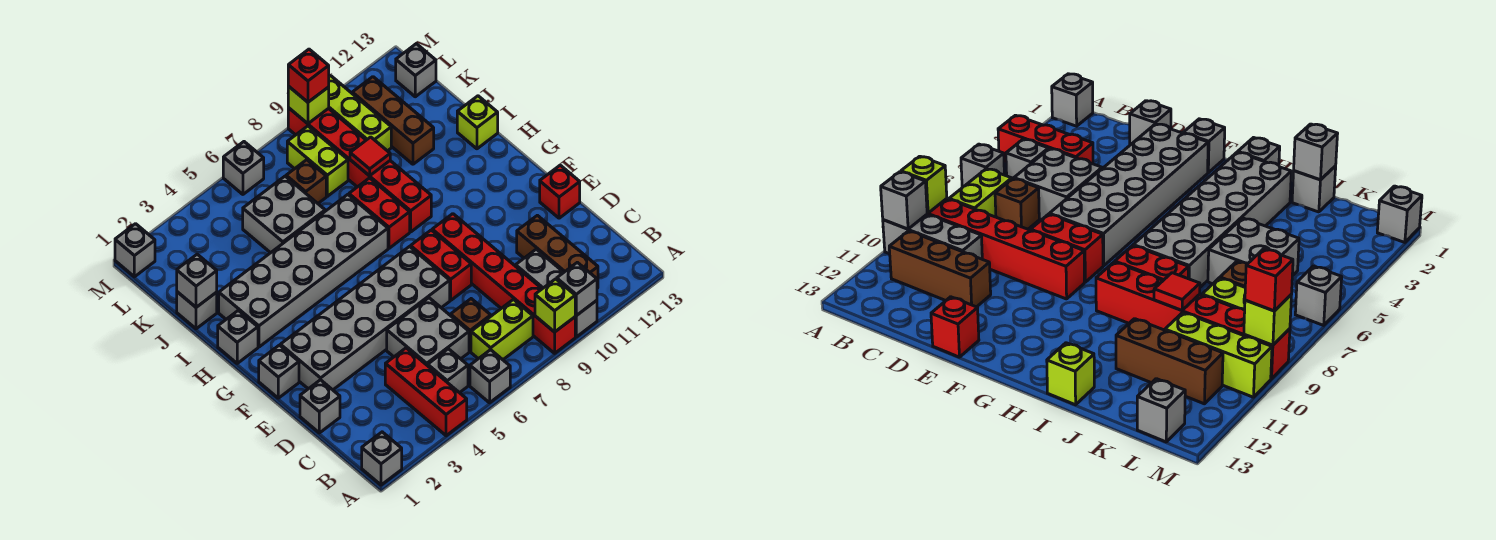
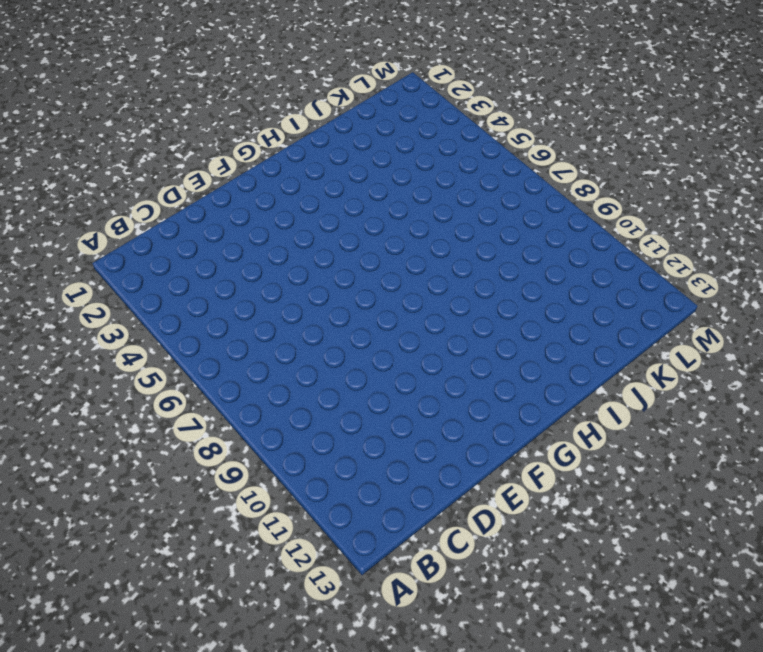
none -> grey brick A1 level 1
none -> red brick A4:C4 level 1
none -> grey brick A6 level 1
none -> red brick A9:F9 level 1

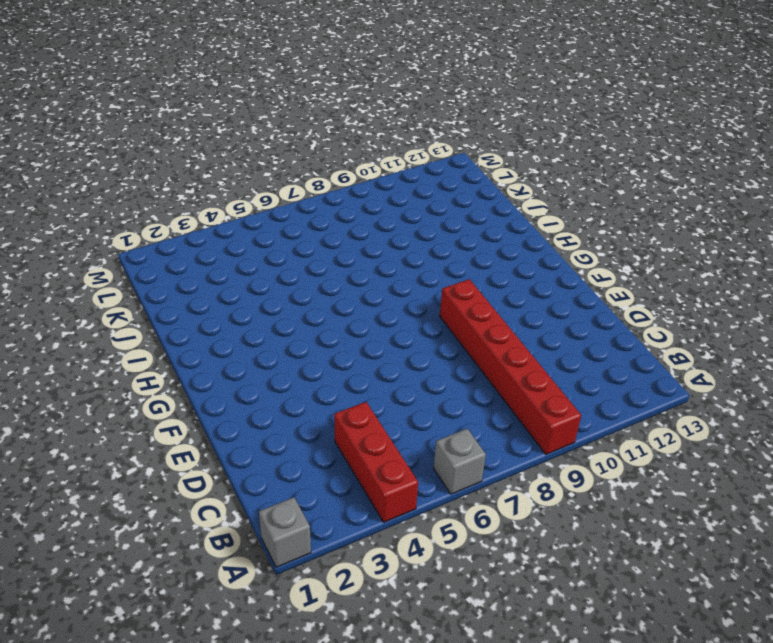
none -> grey brick A10:C10 level 1
none -> grey brick B5 level 1
none -> lime brick B7:B8 level 1
none -> brown brick B11:D11 level 1

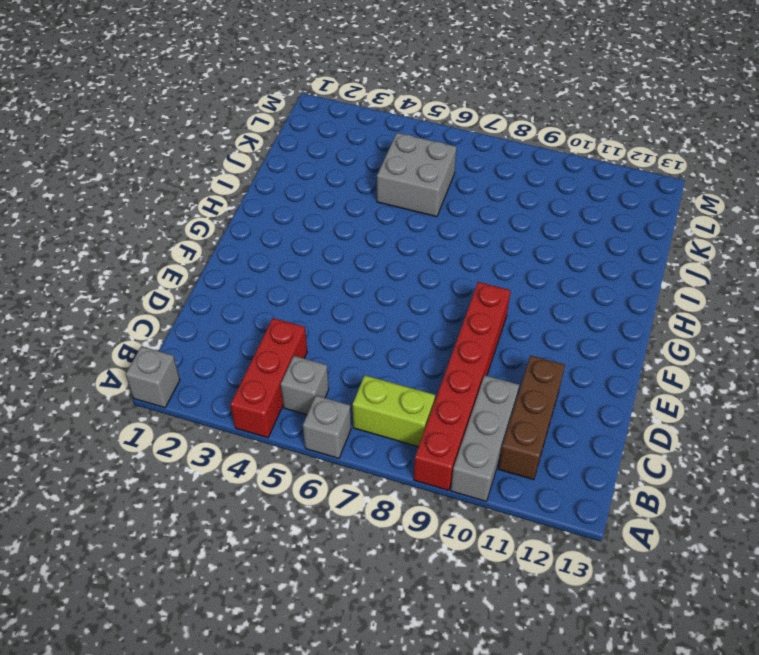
none -> grey brick C5:D6 level 1
none -> brown brick C7 level 1
none -> grey brick D1 level 1
none -> grey brick E2:F7 level 1

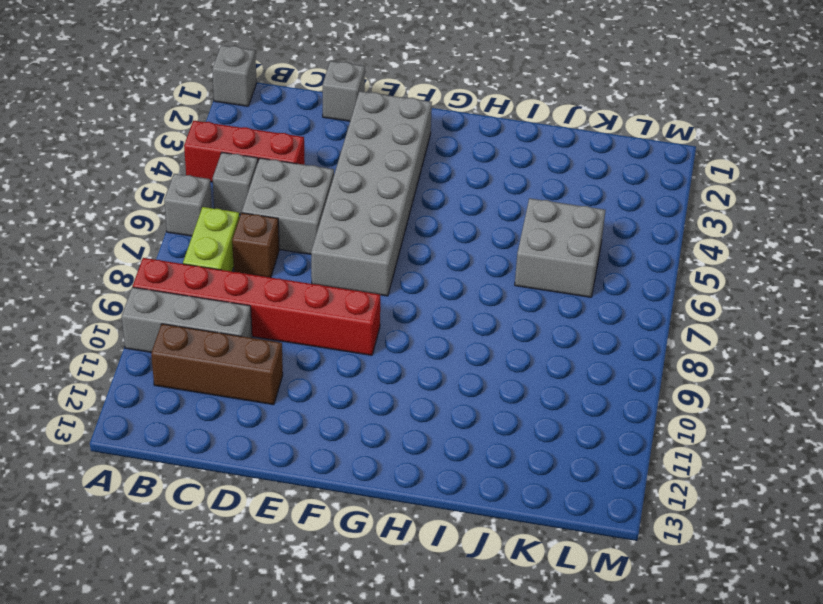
none -> red brick E8:F8 level 1
none -> red brick E13 level 1
none -> grey brick F1 level 1
none -> grey brick H1 level 1

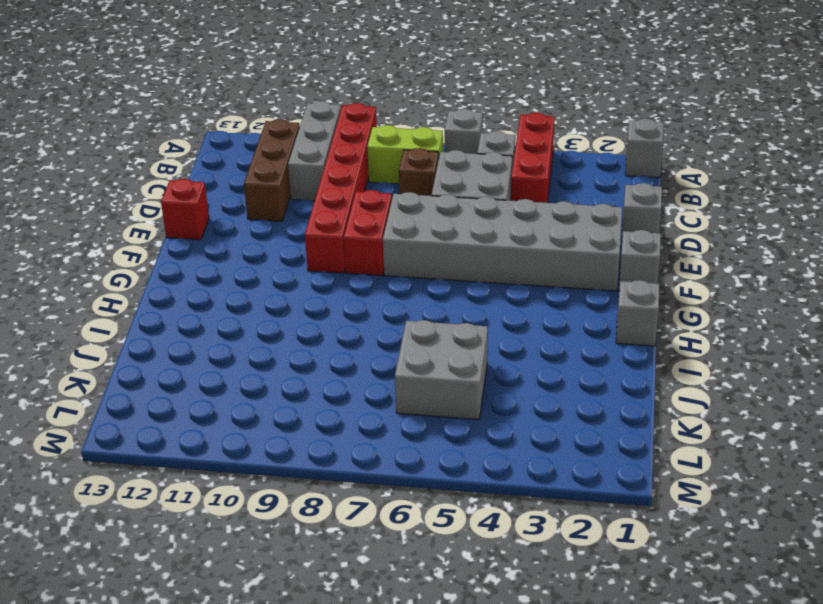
none -> grey brick H2:I7 level 1
none -> red brick H8:I8 level 1
none -> red brick H9:M9 level 1
none -> lime brick I13 level 1

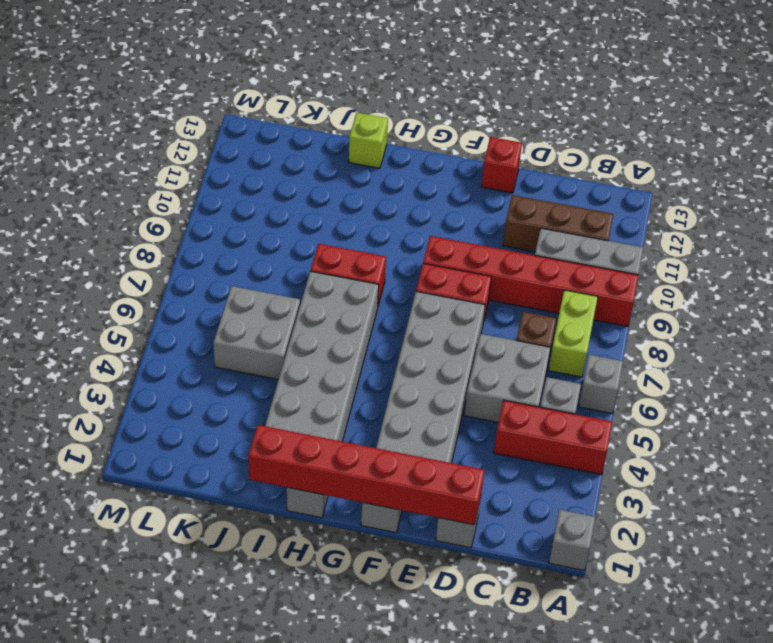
red brick D1:I1 level 2 -> red brick H9:M9 level 1
none -> grey brick J1 level 1
none -> brown brick J11:L11 level 1
none -> brown brick K7 level 1
none -> lime brick K8:L8 level 1

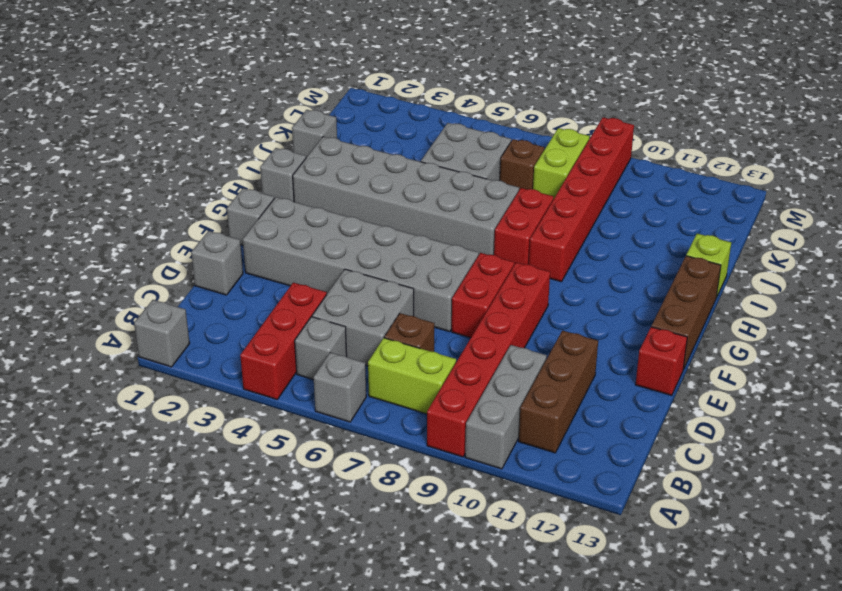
brown brick F13:H13 level 1 -> brown brick J11:L11 level 1
none -> lime brick K10:M10 level 1
none -> grey brick L13 level 1
none -> grey brick M1 level 1
none -> grey brick M6 level 1

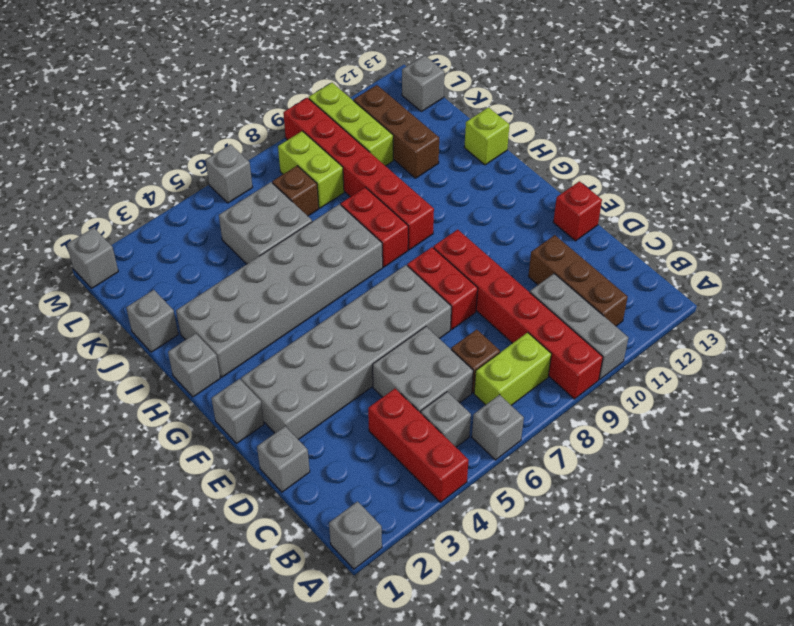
none -> lime brick A9 level 2
none -> grey brick A10 level 2
none -> grey brick J1 level 2
none -> red tile J9 level 2

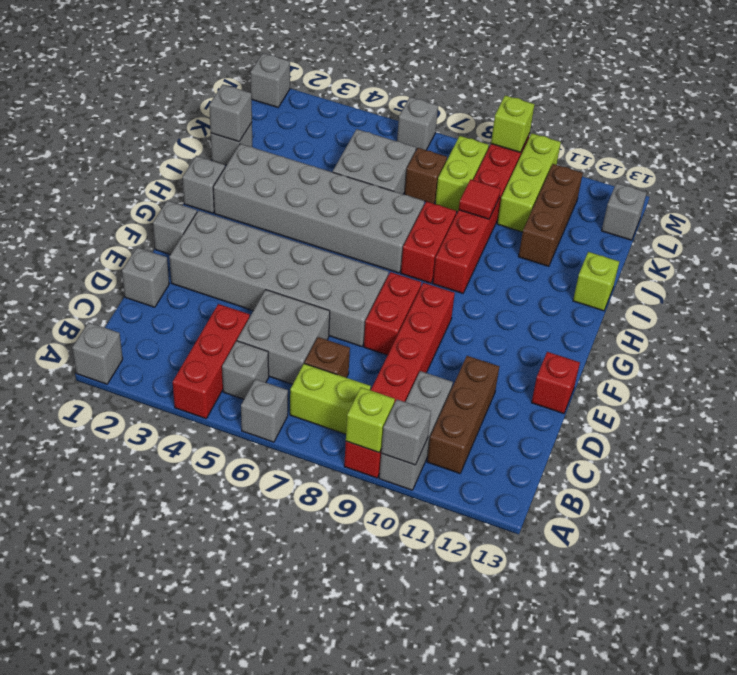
none -> red brick M9 level 3

